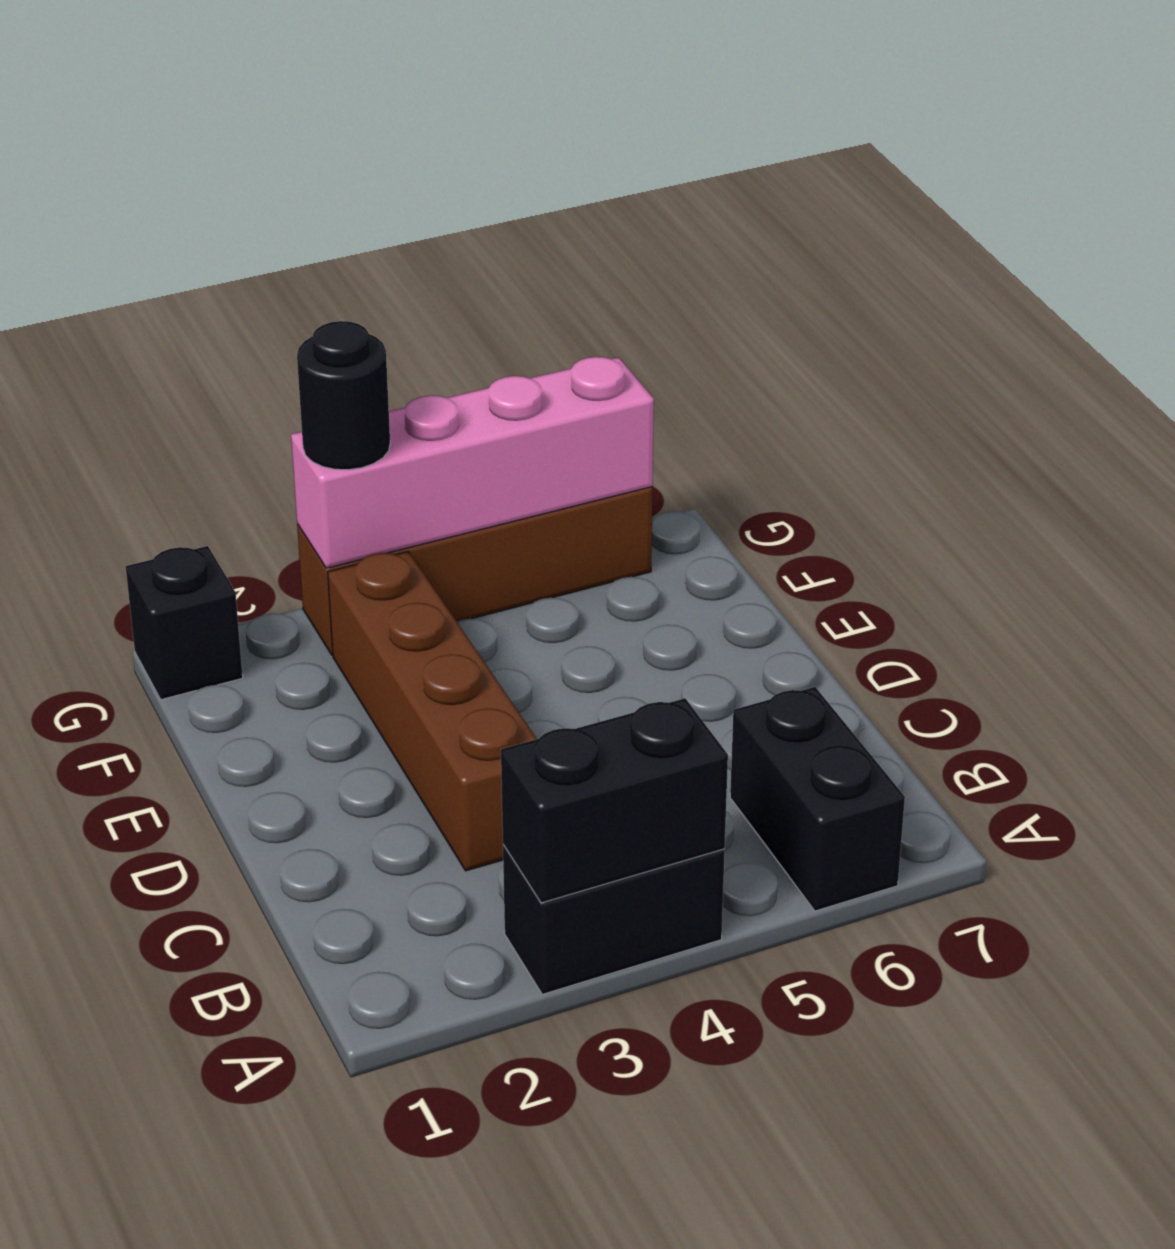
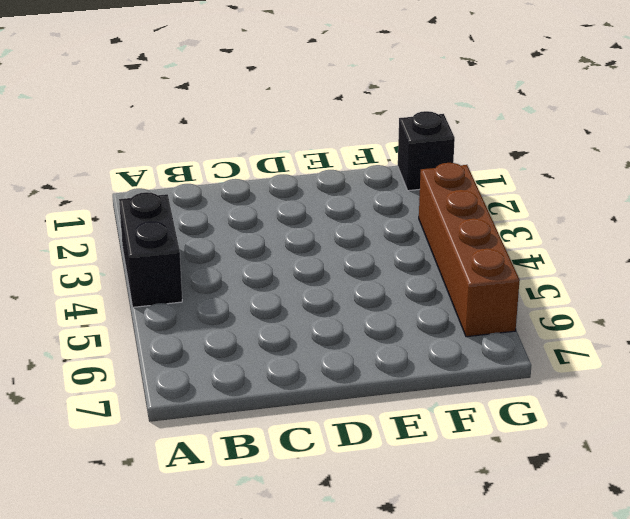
none -> black brick A6:B6 level 1
none -> brown brick C3:F3 level 1

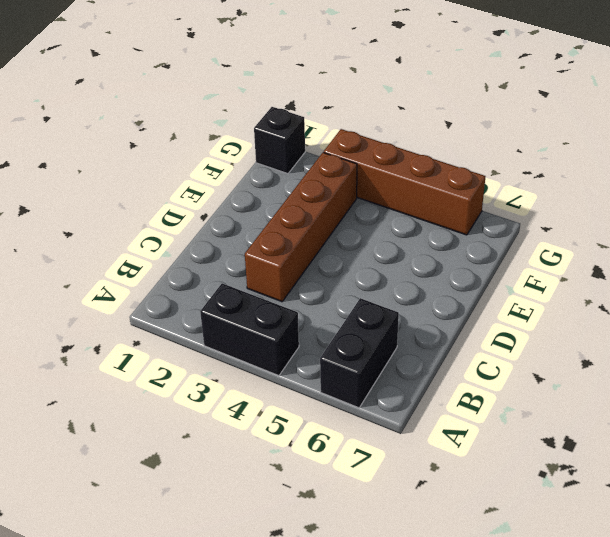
none -> black brick A3:A4 level 2
none -> pink brick G3:G6 level 2

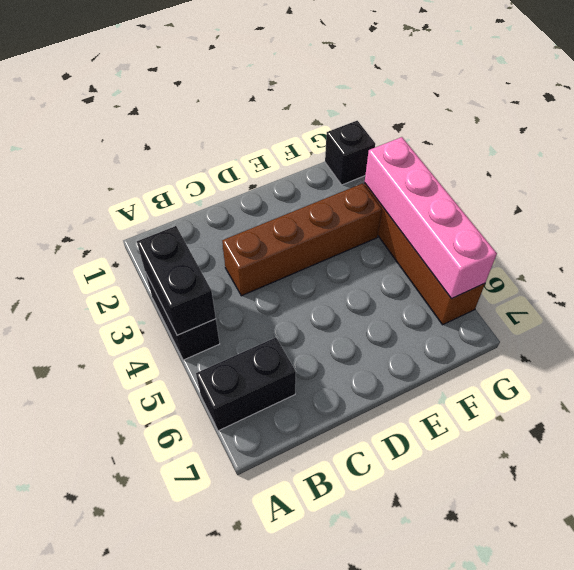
none -> black round brick G3 level 3

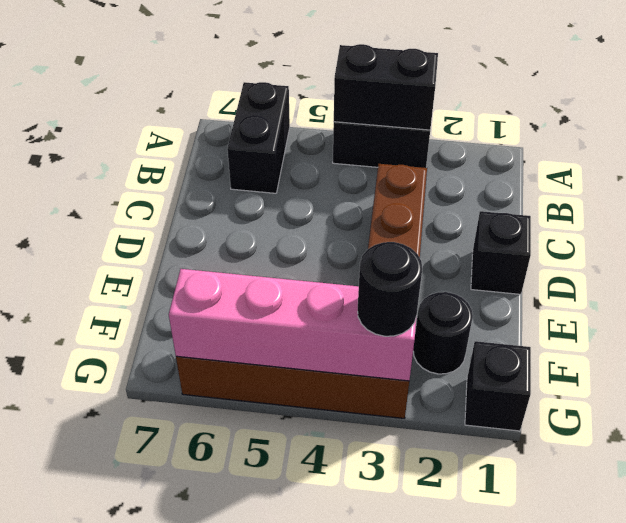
black brick D1 level 1 -> none
black round brick F2 level 1 -> none

